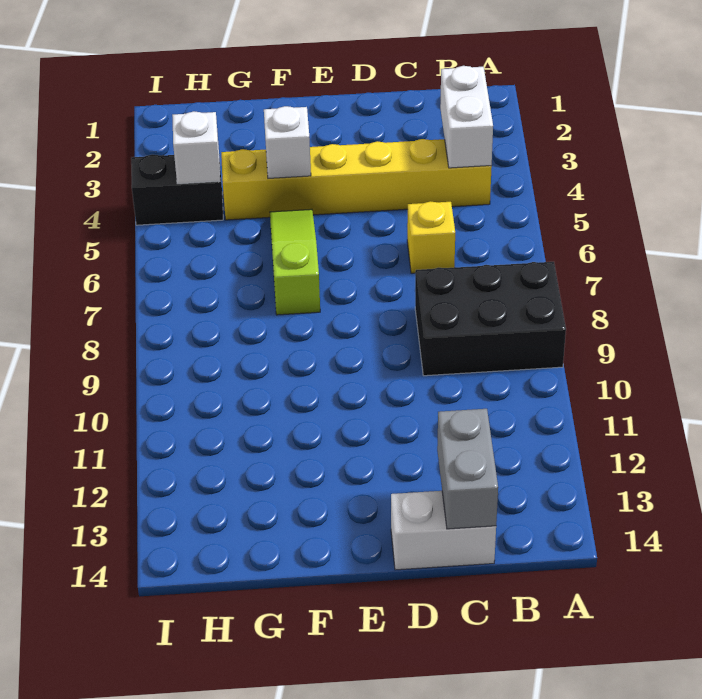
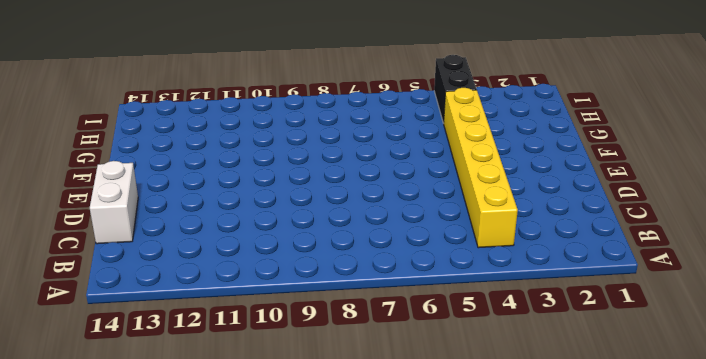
none -> black brick A8:C9 level 1
none -> yellow brick C6 level 1

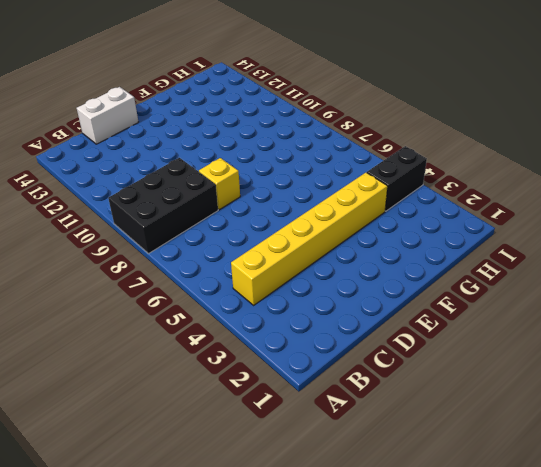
yellow brick D8 level 1 -> yellow brick C6 level 1
none -> lime slope F5:F7 level 1 top 7
none -> white brick B3:B4 level 2

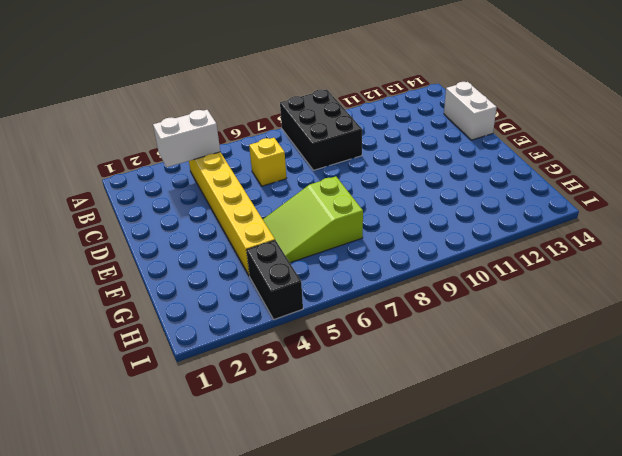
lime slope F5:G7 level 1 top 7 -> lime slope F5:F7 level 1 top 7
none -> grey brick C13:C14 level 2
none -> white brick F4 level 2

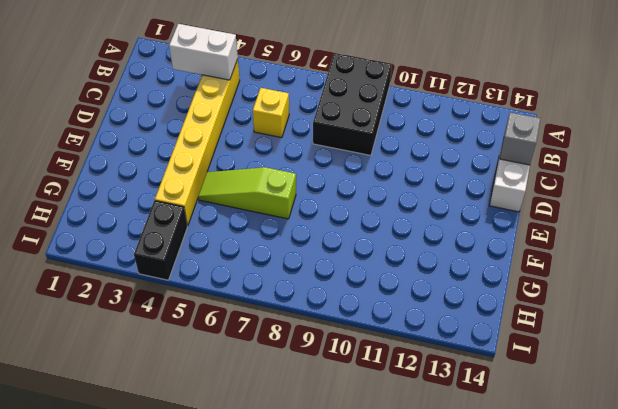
grey brick C14 level 2 -> grey brick C13:C14 level 2
none -> white brick F4 level 2
none -> white brick H4 level 2

